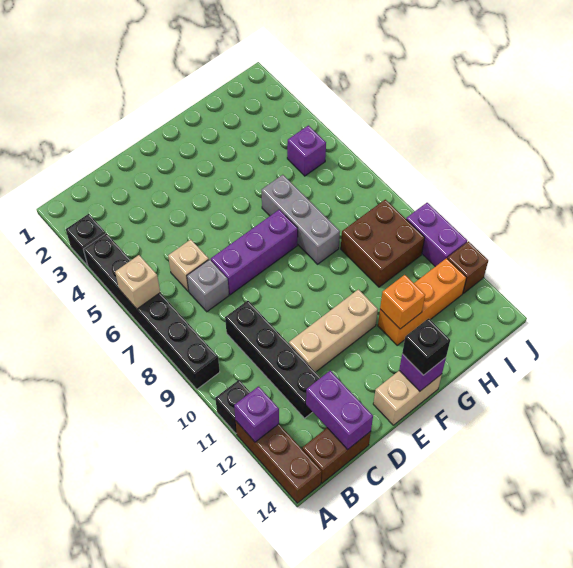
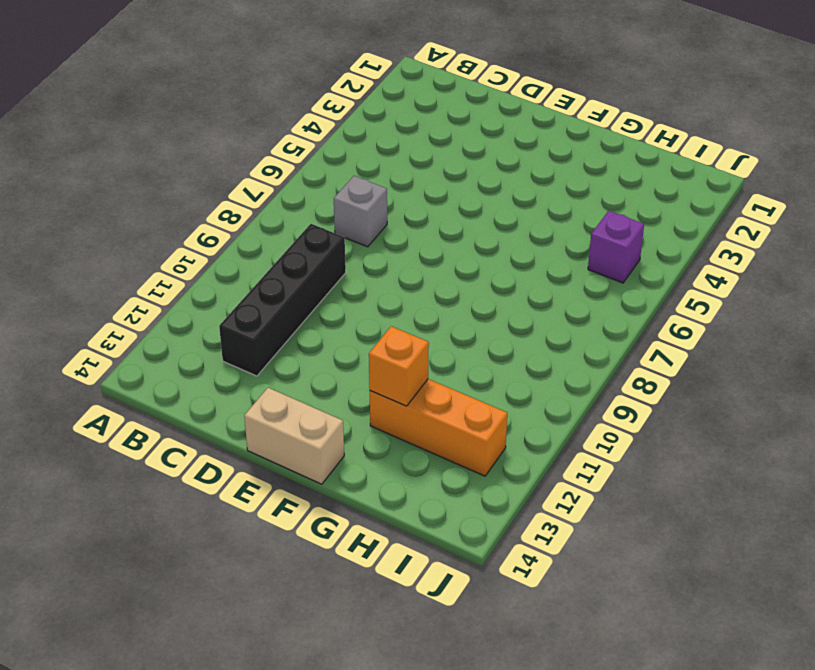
none -> black brick A3 level 1
none -> black brick A4:A9 level 1
none -> black brick A11 level 1

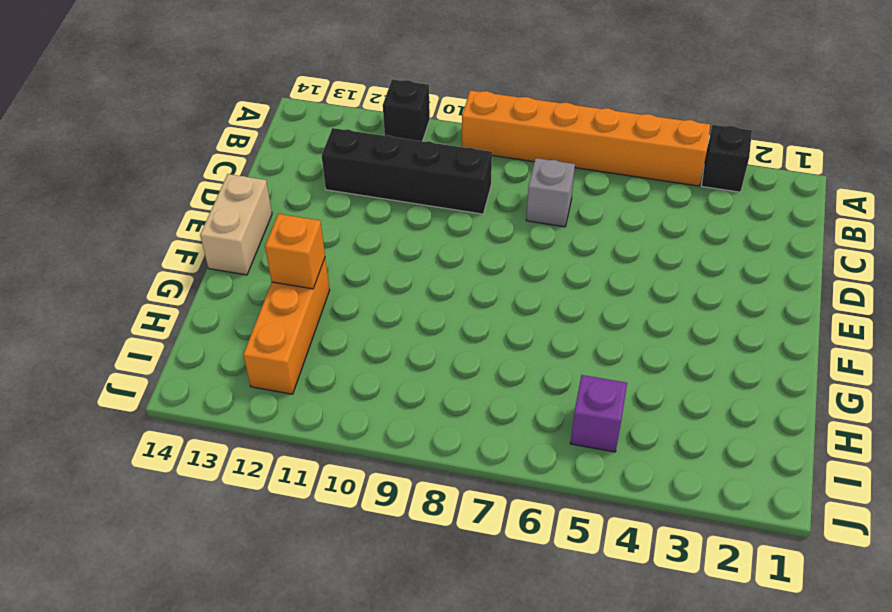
orange brick A4:A9 level 1 -> black brick A4:A9 level 1
none -> brown brick A12:A14 level 1
none -> brown brick B14:C14 level 1
none -> tan brick C6 level 1

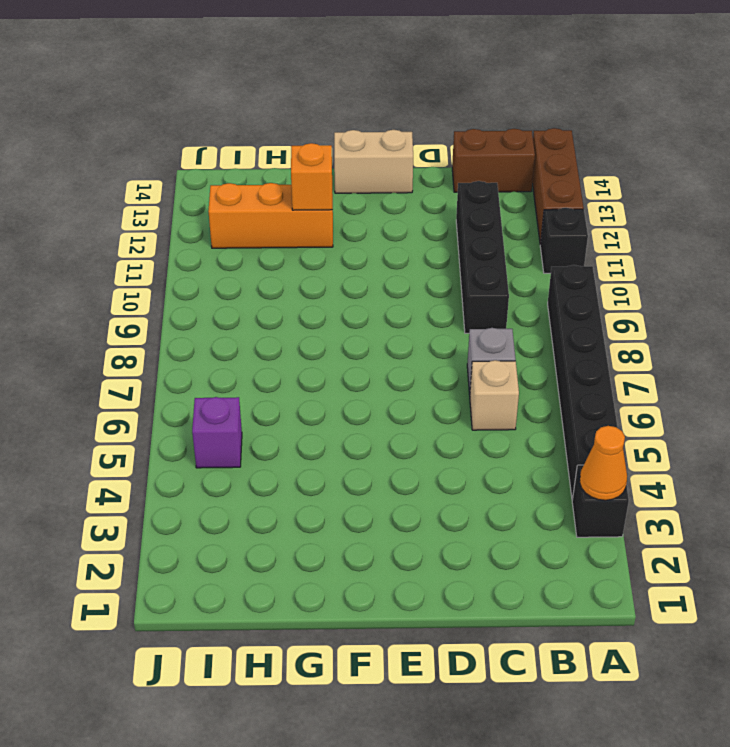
orange cone A3 level 2 -> none
none -> purple brick D7:F7 level 1
none -> tan brick D11:F11 level 1
none -> grey brick G6:G8 level 1

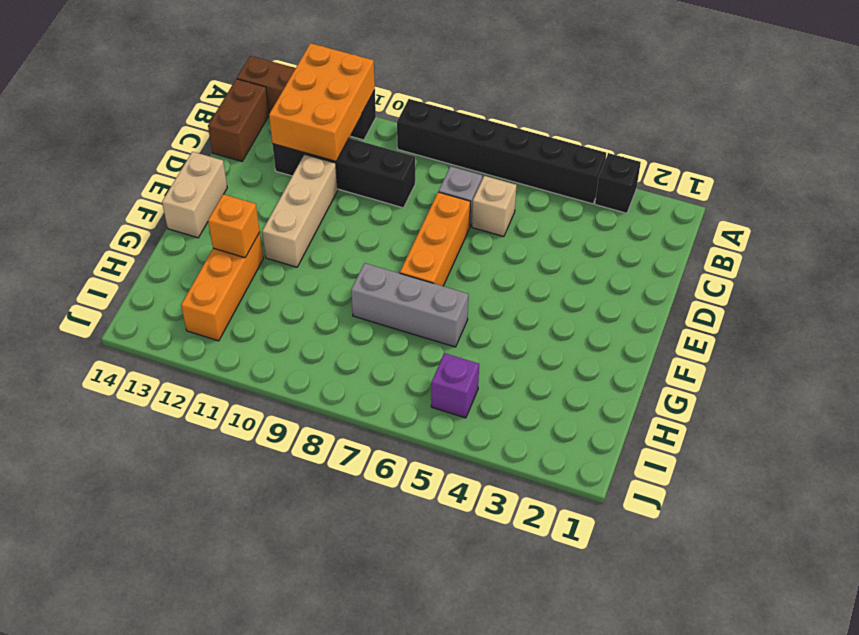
orange brick A11:C12 level 2 -> purple brick A12 level 2
orange brick D7:F7 level 1 -> purple brick D7:F7 level 1
none -> brown brick H9:I10 level 1
none -> purple brick J10:J11 level 1
none -> brown brick J12 level 1

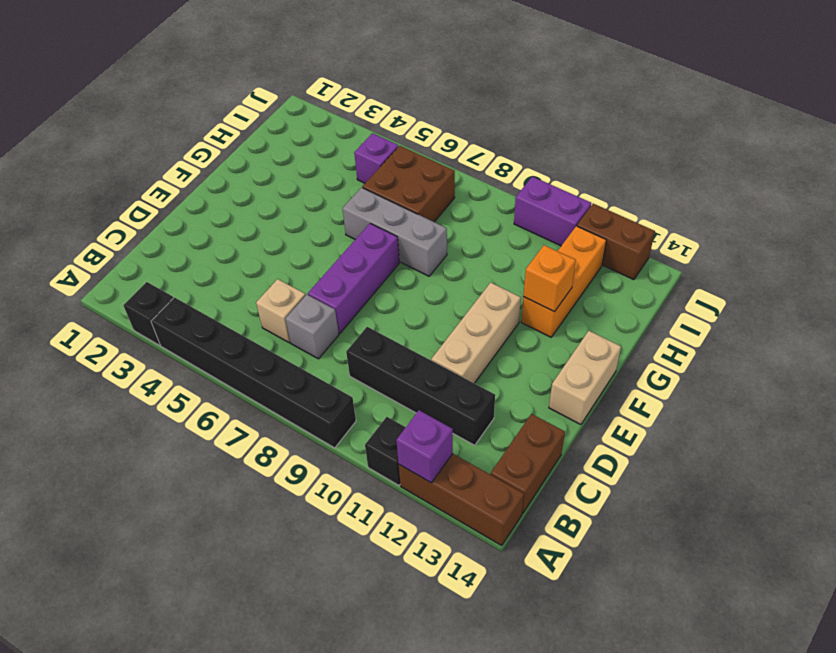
brown brick H6:I7 level 1 -> brown brick H9:I10 level 1
brown brick J12:J13 level 1 -> brown brick J12 level 1
none -> tan brick A6 level 2
none -> purple brick C13:C14 level 2
none -> purple brick F14 level 2

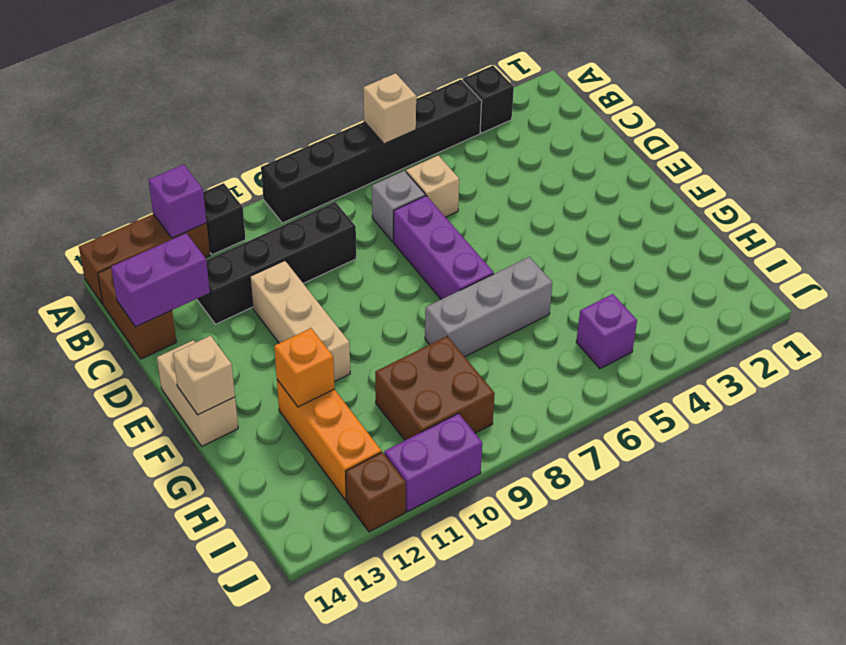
tan brick F14 level 2 -> purple brick F14 level 2
none -> black brick F14 level 3

